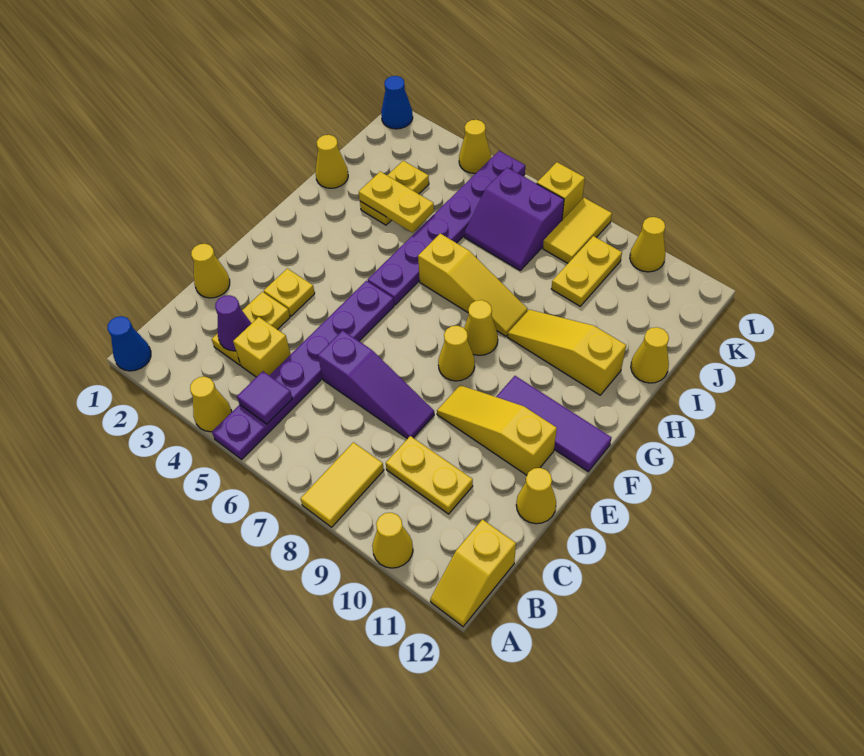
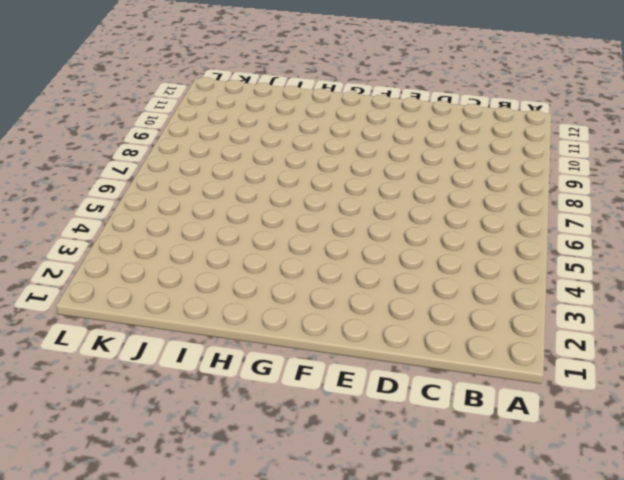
none -> blue cone A1 level 1
none -> yellow cone A4 level 1
none -> purple plate A5:F5 level 1
none -> yellow tile A8:B8 level 1

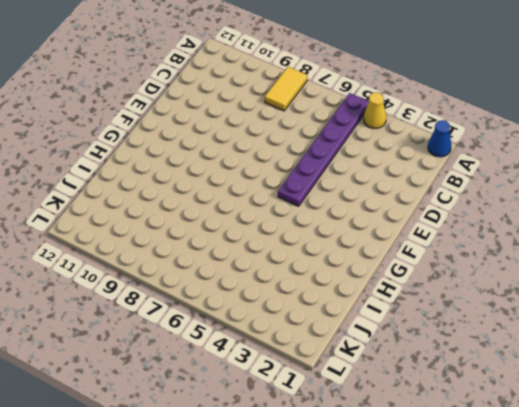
none -> yellow cone A10 level 1
none -> yellow slope A12:B12 level 1 top B
none -> yellow plate C3:D3 level 1
none -> yellow brick C4 level 1

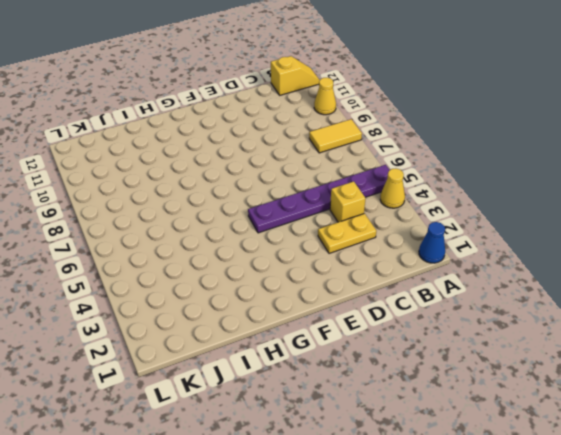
none -> yellow plate C9:C10 level 1
none -> yellow cone D1 level 1
none -> purple slope D6:D8 level 1 top 6
none -> yellow cone D12 level 1

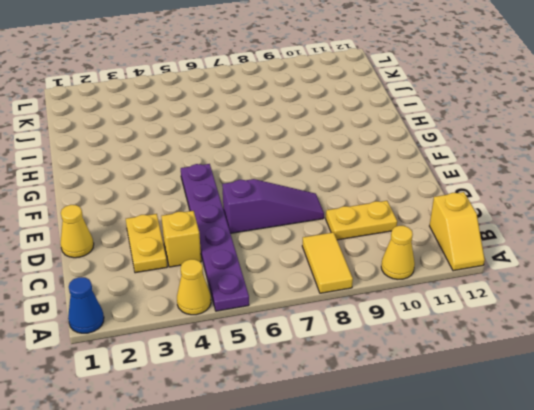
none -> yellow cone D12 level 1
none -> yellow plate E3 level 1
none -> yellow slope E9:E11 level 1 top 11
none -> yellow cone F8 level 1

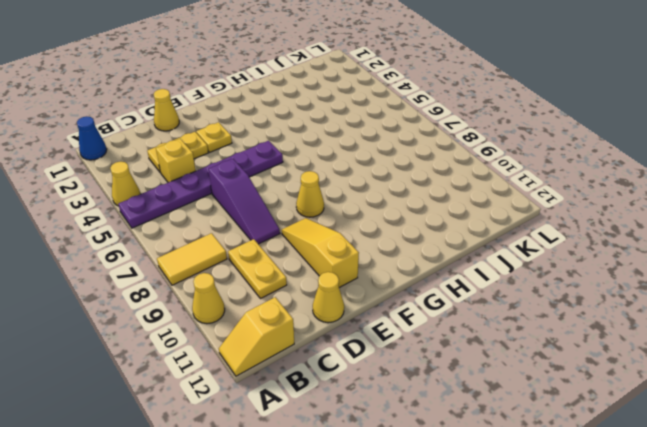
none -> purple tile F10:F12 level 1
none -> purple plate G5:L5 level 1
none -> yellow cone G8 level 1
none -> yellow slope H6:H8 level 1 top 6

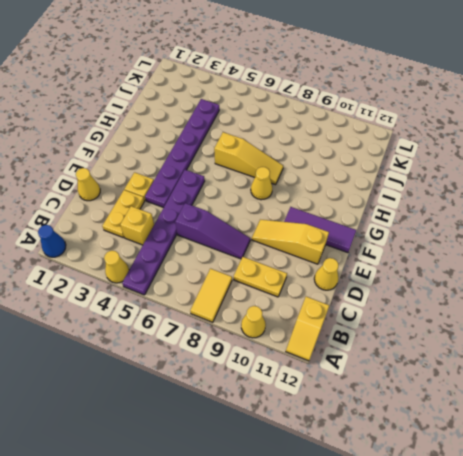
purple plate E4:J4 level 1 -> purple plate G5:L5 level 1
none -> yellow cone F8 level 1
none -> yellow slope H9:H11 level 1 top 11
none -> yellow cone I1 level 1
none -> yellow plate I3:J3 level 1

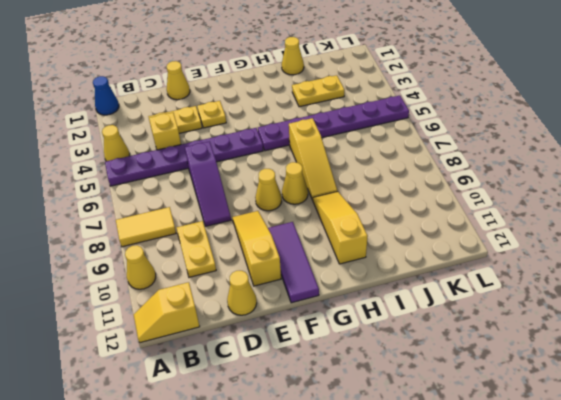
none -> yellow cone I12 level 1
none -> purple slope J6:K7 level 1 top K
none -> yellow plate J9:K9 level 1
none -> yellow tile K8:L8 level 1

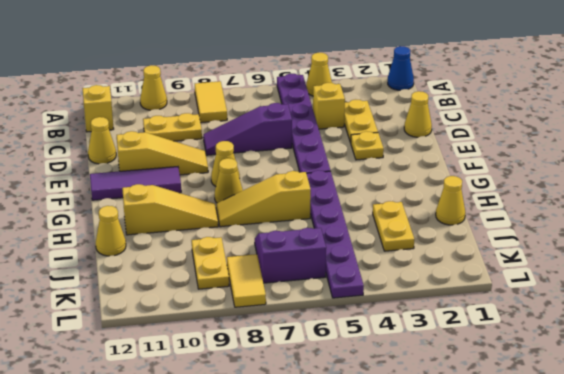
none -> blue cone L1 level 1
none -> yellow cone L4 level 1
none -> yellow brick L7 level 1
none -> yellow cone L10 level 1

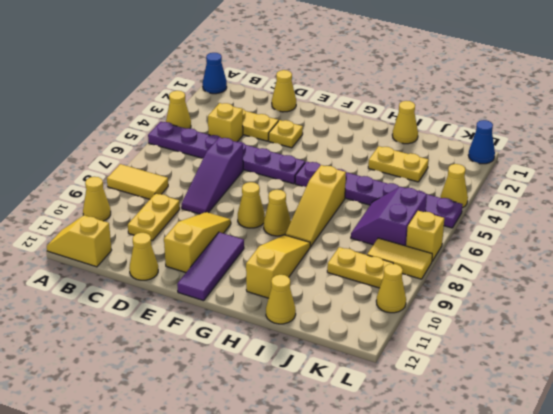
none -> purple tile B5 level 2
none -> purple cone C3 level 2
none -> yellow plate I3:I4 level 2

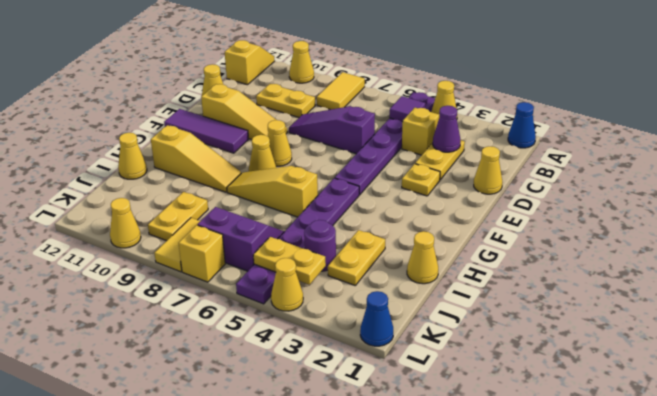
purple round brick J4 level 1 -> none
yellow plate K4:K5 level 2 -> yellow plate I3:I4 level 2

